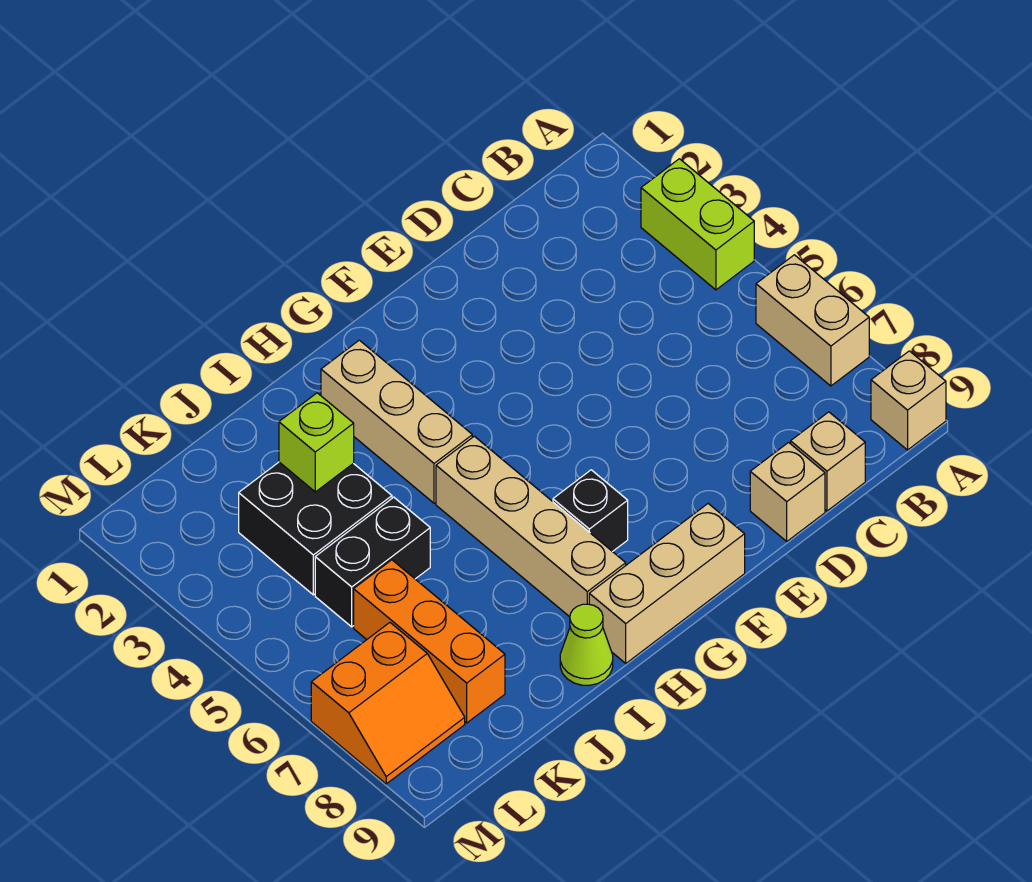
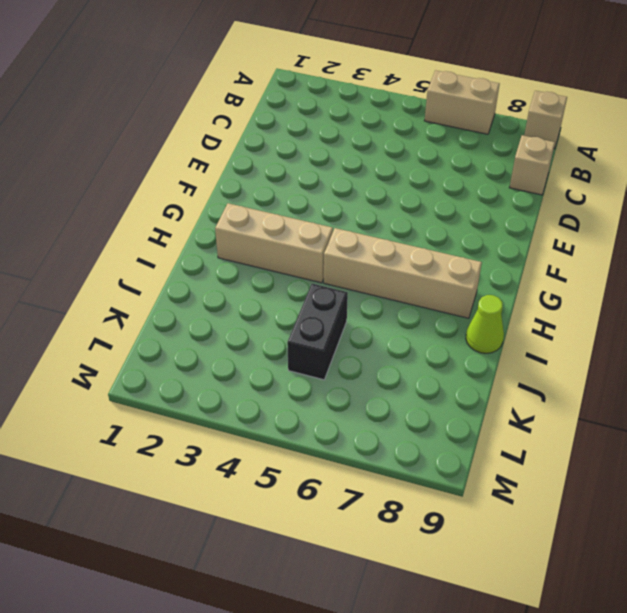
none -> lime brick A3:A4 level 1
none -> tan brick D9 level 1
none -> tan brick F9:H9 level 1

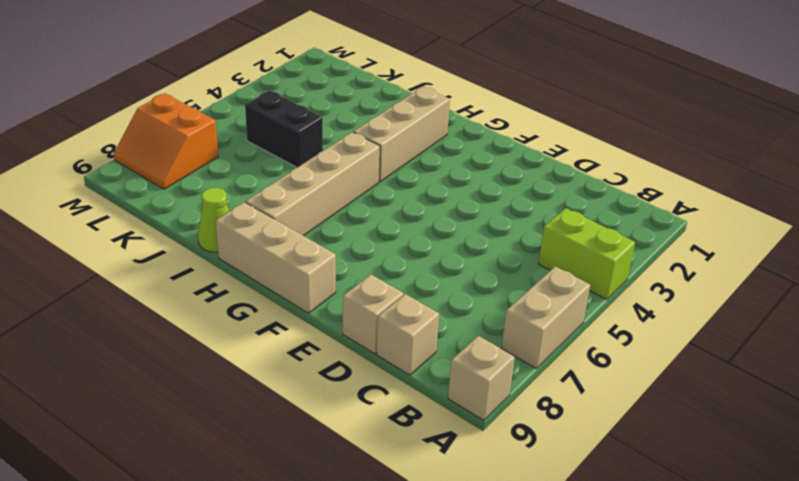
lime brick A4:B4 level 1 -> lime brick A3:A4 level 1
none -> black brick G7 level 1
none -> black brick J3:K4 level 1
none -> orange brick K6:K8 level 1

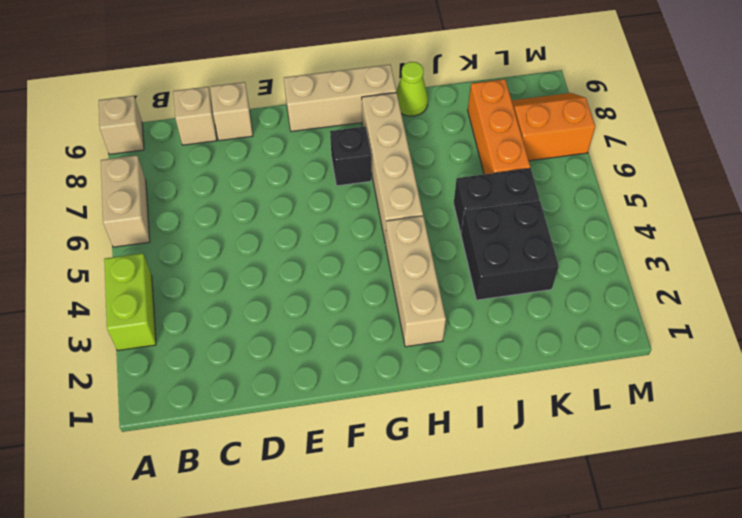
none -> lime brick J3 level 2

